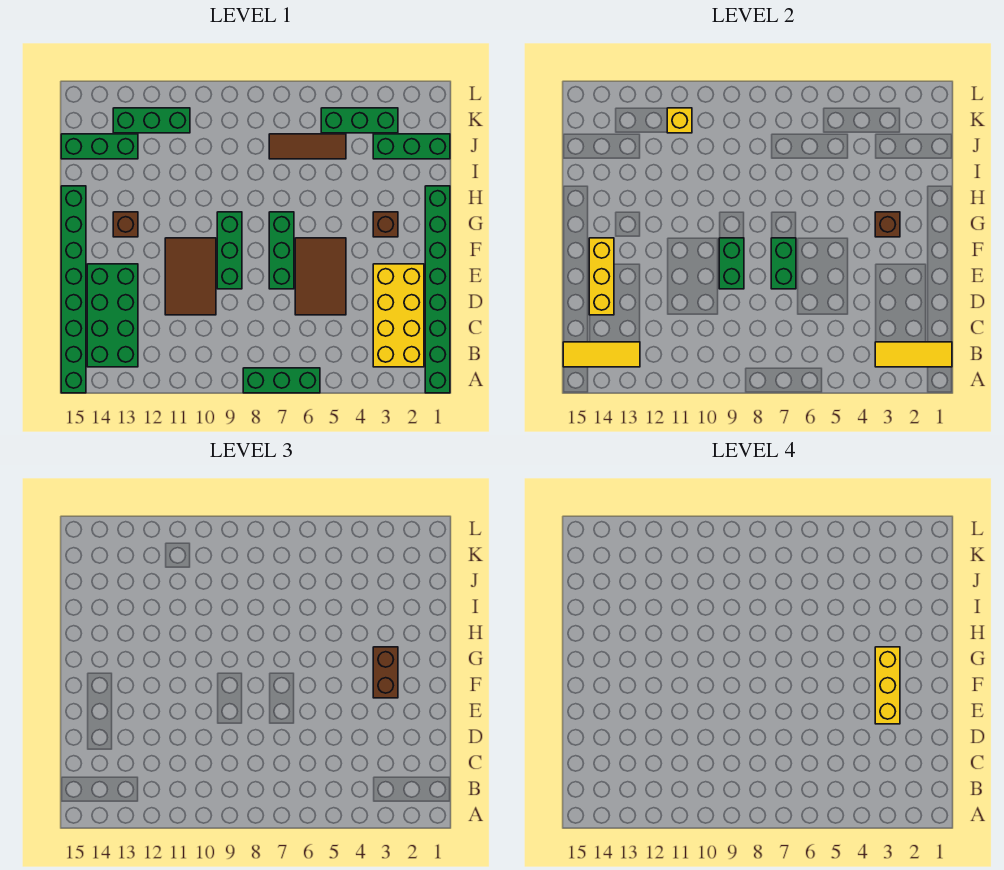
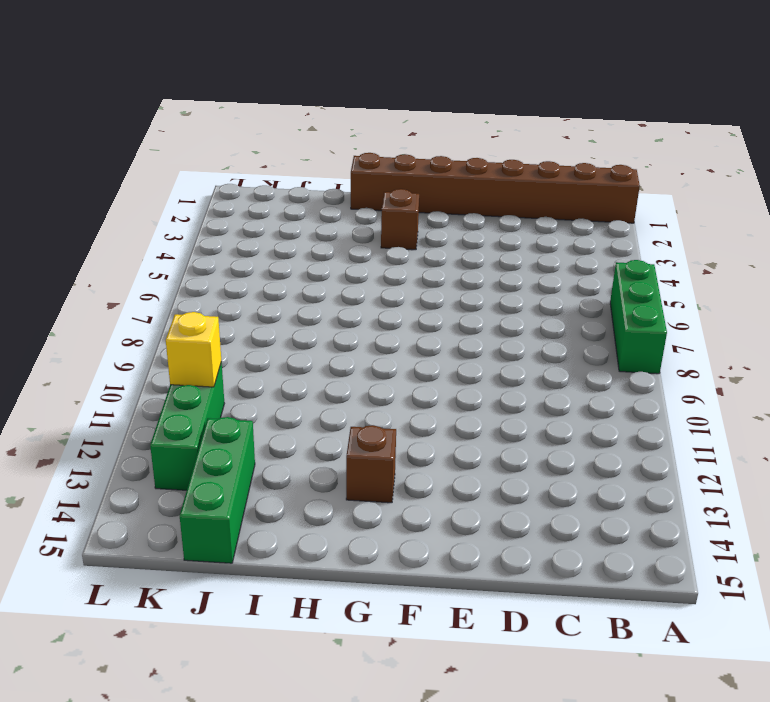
brown brick A1:H1 level 1 -> green brick A1:H1 level 1
none -> green brick A15:H15 level 1
none -> yellow brick B2:E3 level 1
none -> green brick B13:E14 level 1

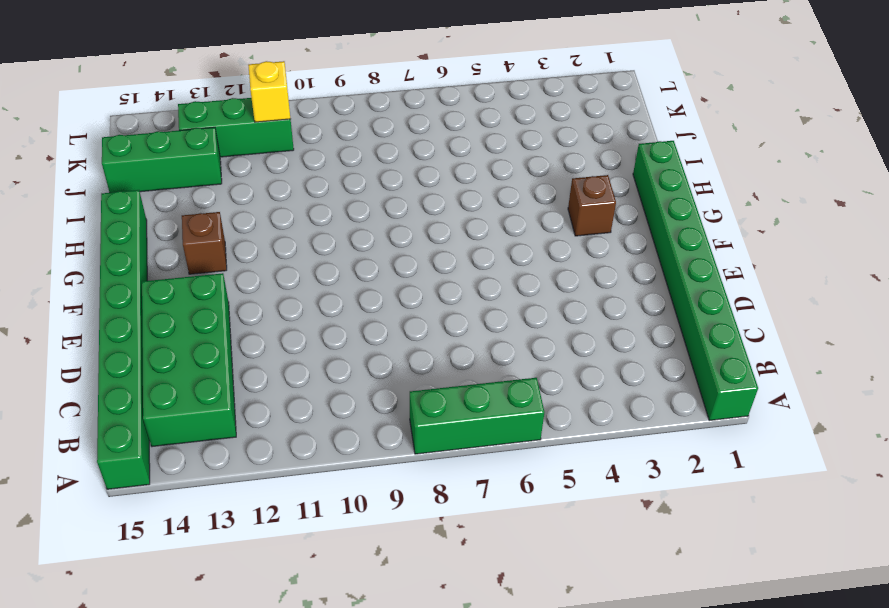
none -> yellow brick B2:E3 level 1
none -> brown tile D5:F6 level 1
none -> brown tile D10:F11 level 1

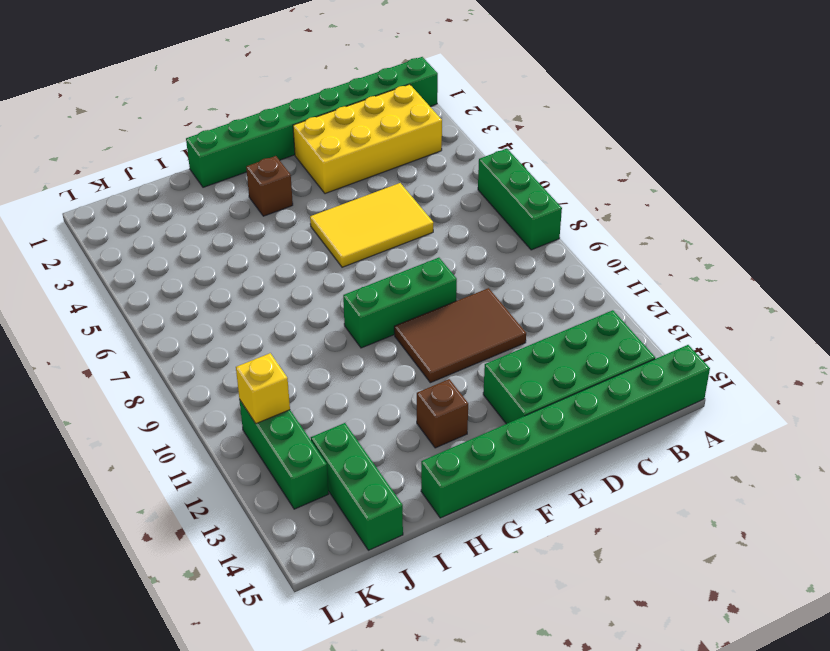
yellow tile D5:F6 level 1 -> brown tile D5:F6 level 1
none -> green brick E7:G7 level 1
none -> green brick J1:J3 level 1
none -> brown tile J5:J7 level 1

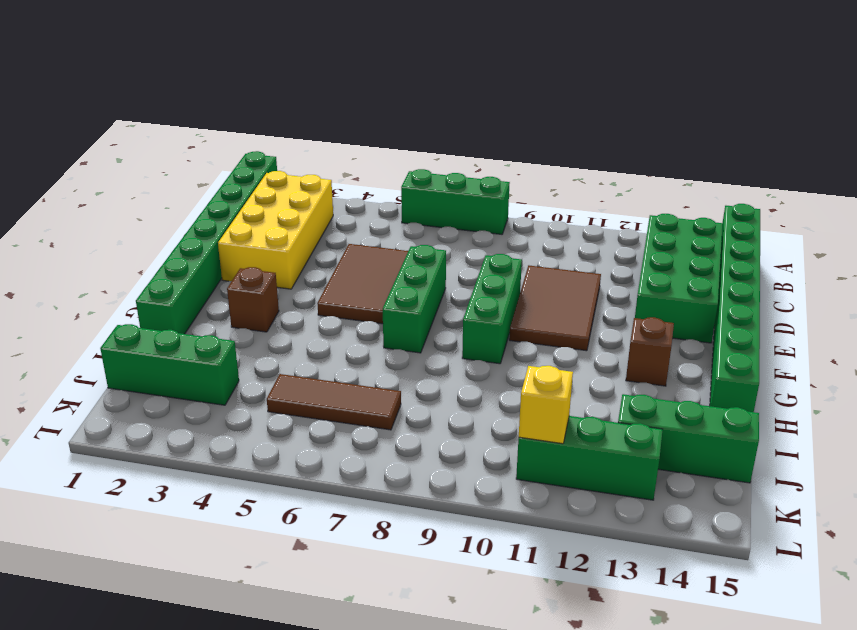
none -> green brick K3:K5 level 1
none -> yellow tile B1:B3 level 2
none -> yellow tile B13:B15 level 2

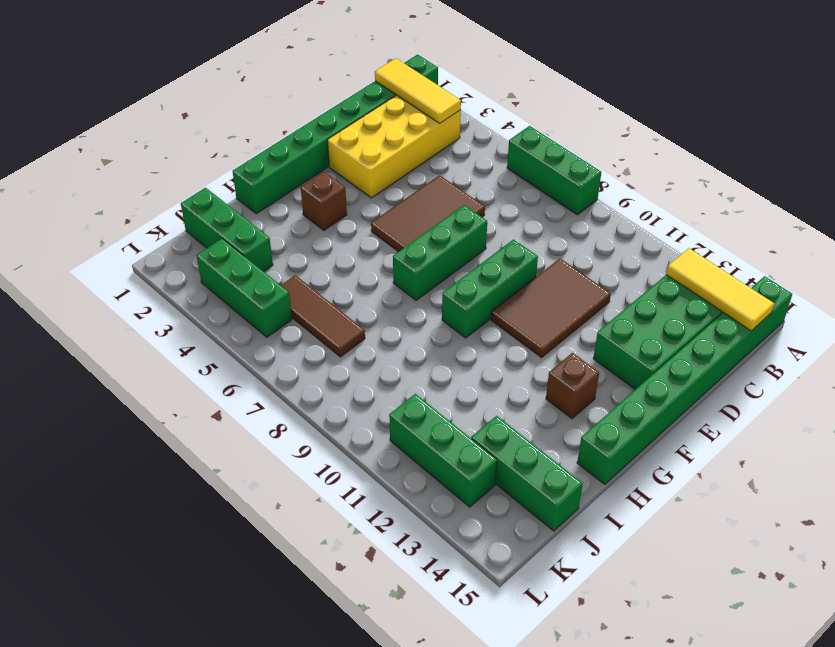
none -> yellow brick D14:F14 level 2
none -> green brick E7:F7 level 2
none -> green brick E9:F9 level 2

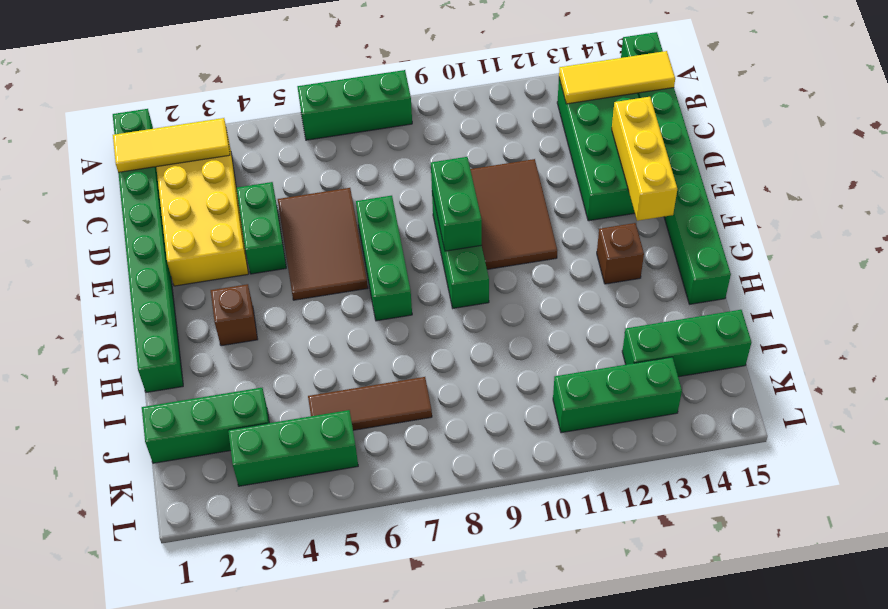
green brick D4:E4 level 1 -> green brick E7:F7 level 2
none -> brown brick G3 level 2
none -> yellow brick K11 level 2
none -> brown brick F3:G3 level 3

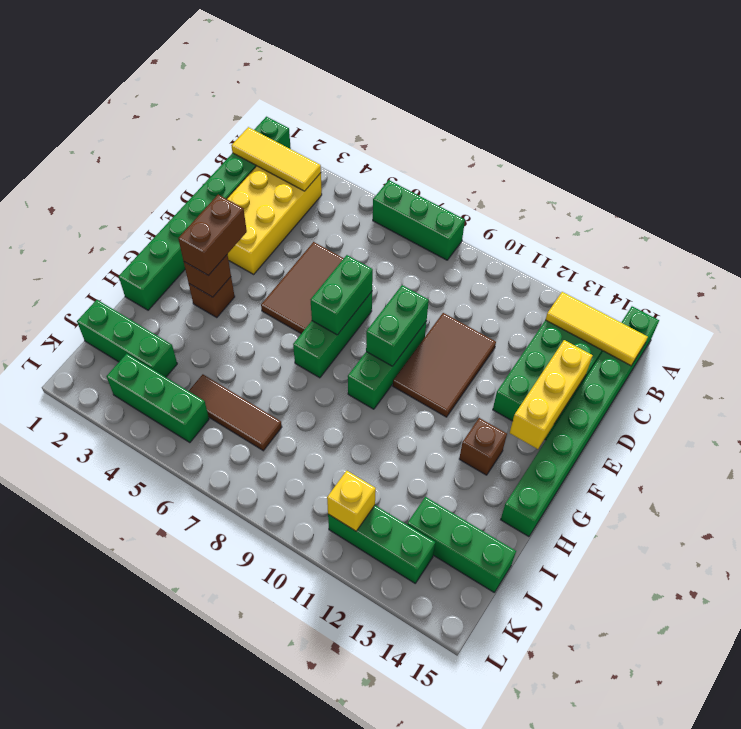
none -> yellow brick E3:G3 level 4

